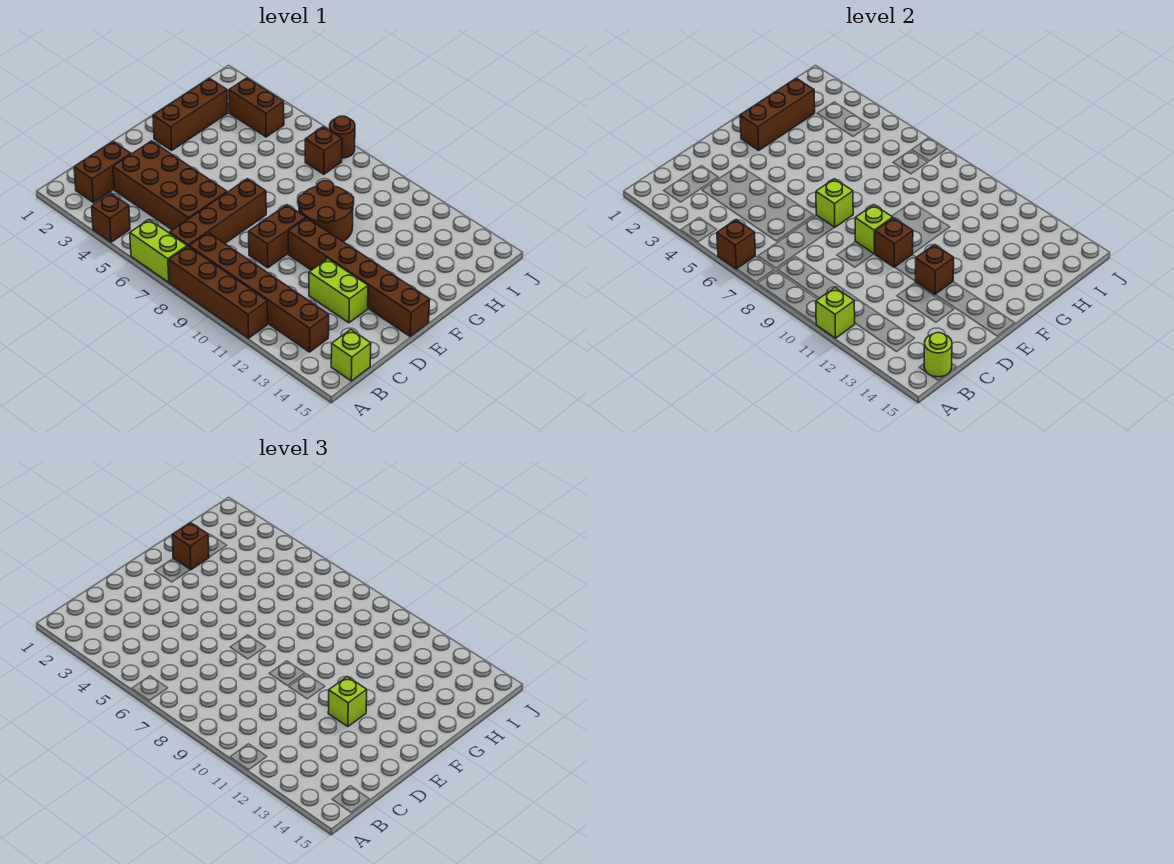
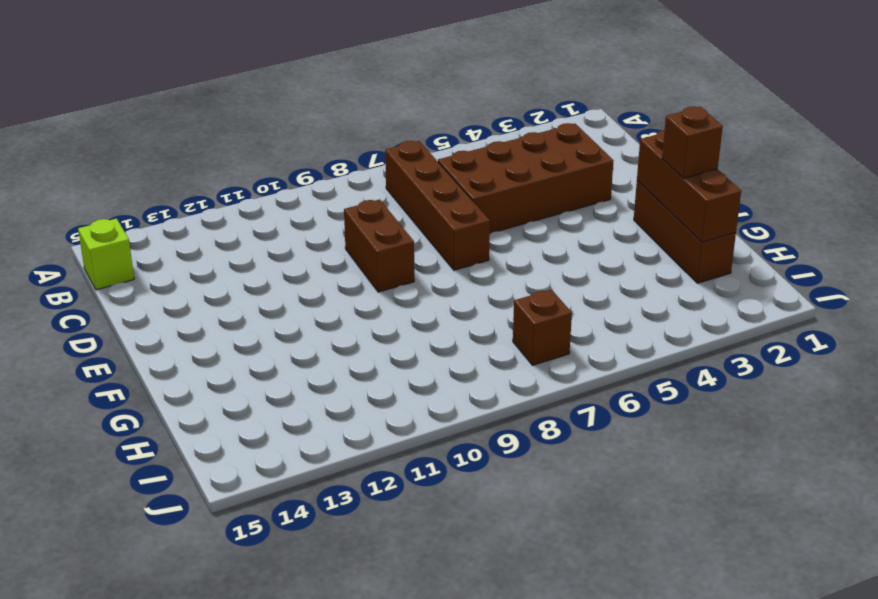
none -> brown brick A4 level 1
none -> lime brick A6:A7 level 1
none -> brown brick A8:A11 level 1

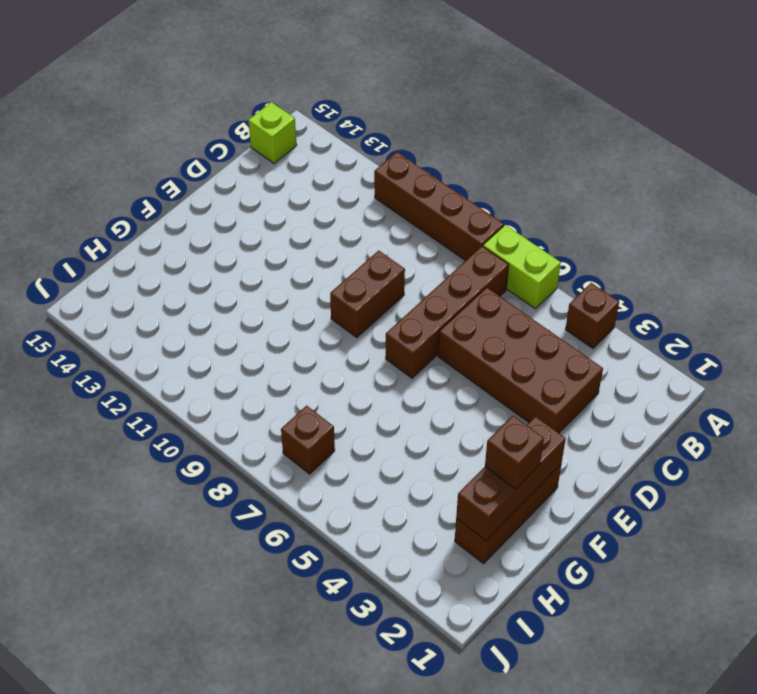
none -> brown brick B2:C2 level 1
none -> brown brick B8:B13 level 1
none -> lime brick D12:D13 level 1

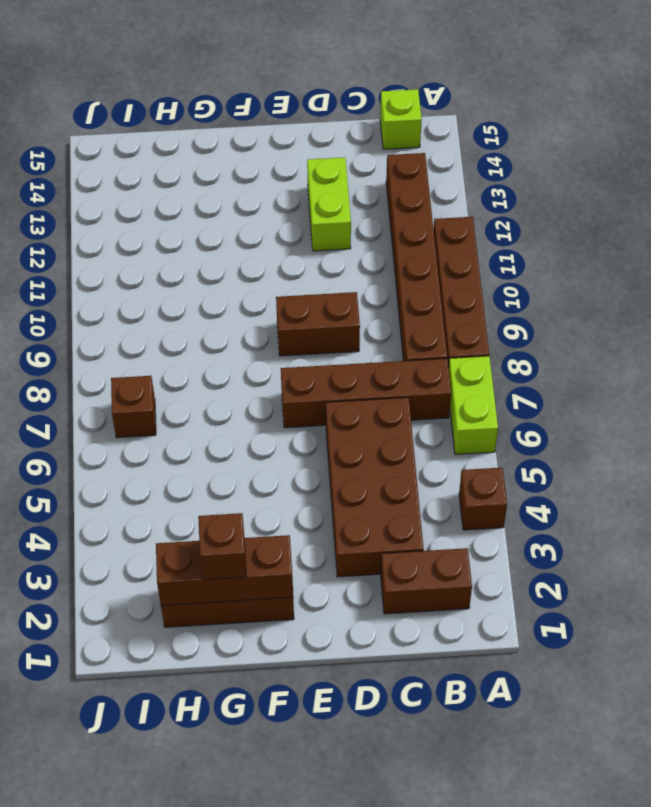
none -> brown brick E10:E15 level 1
none -> brown round brick F9:G10 level 1
none -> brown brick I3:I4 level 1

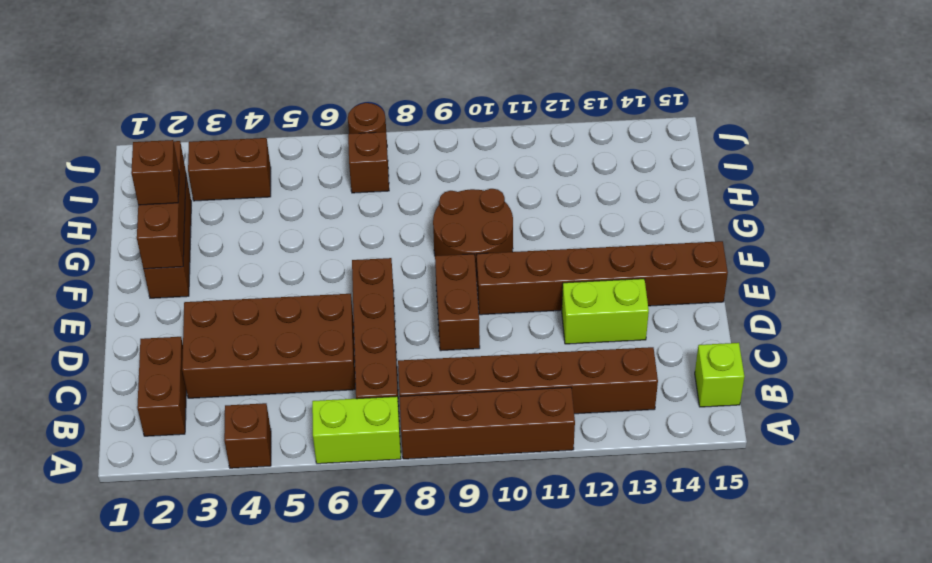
none -> brown brick A6 level 2
none -> lime brick A11 level 2
none -> lime round brick B15 level 2

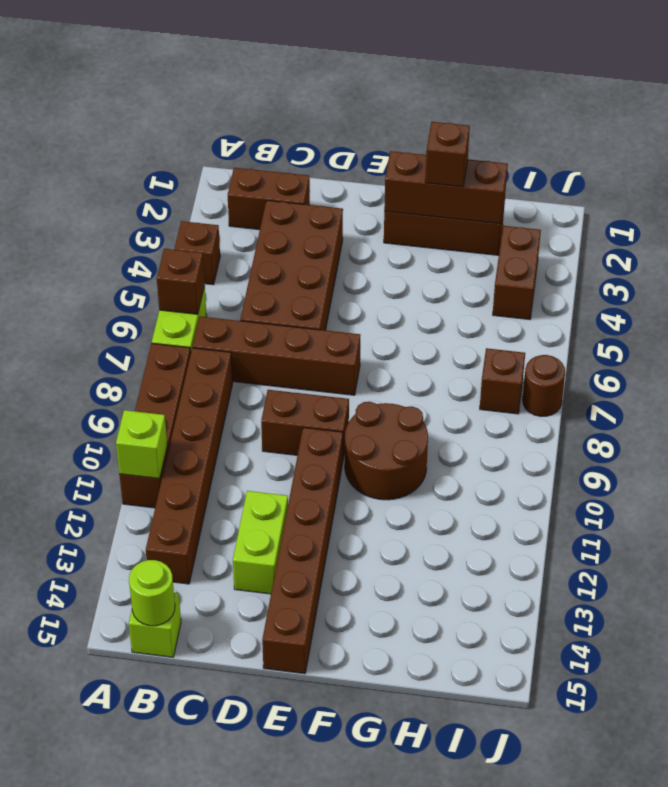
none -> lime brick E7 level 2
none -> lime brick E9 level 2
none -> brown brick E10 level 2

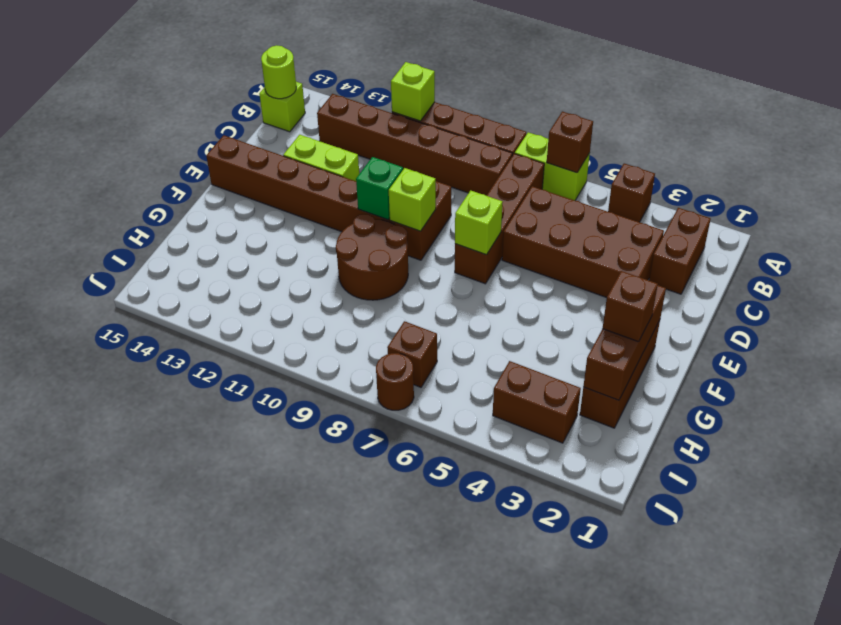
green brick E10 level 2 -> brown brick E10 level 2
none -> brown brick E12 level 2
none -> lime brick E12 level 3

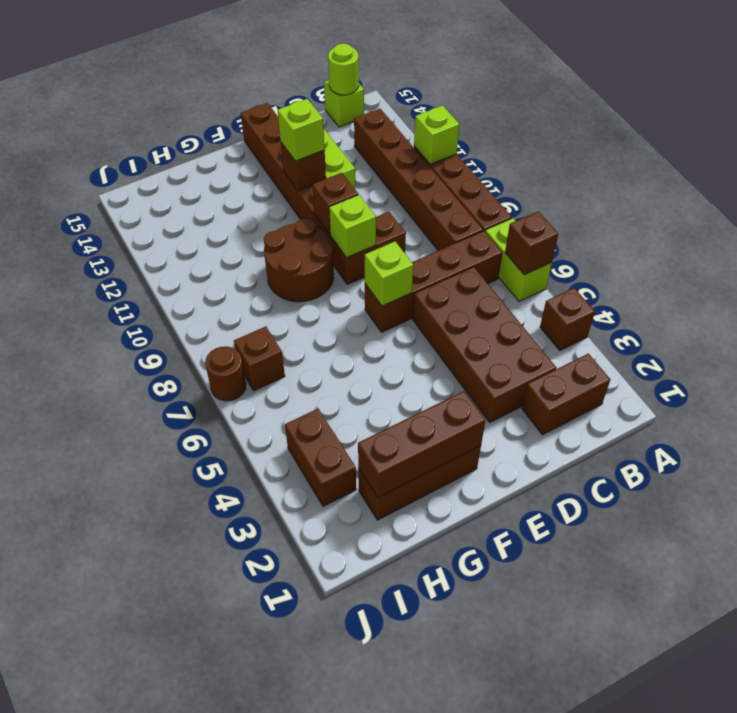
none -> brown brick G2 level 3

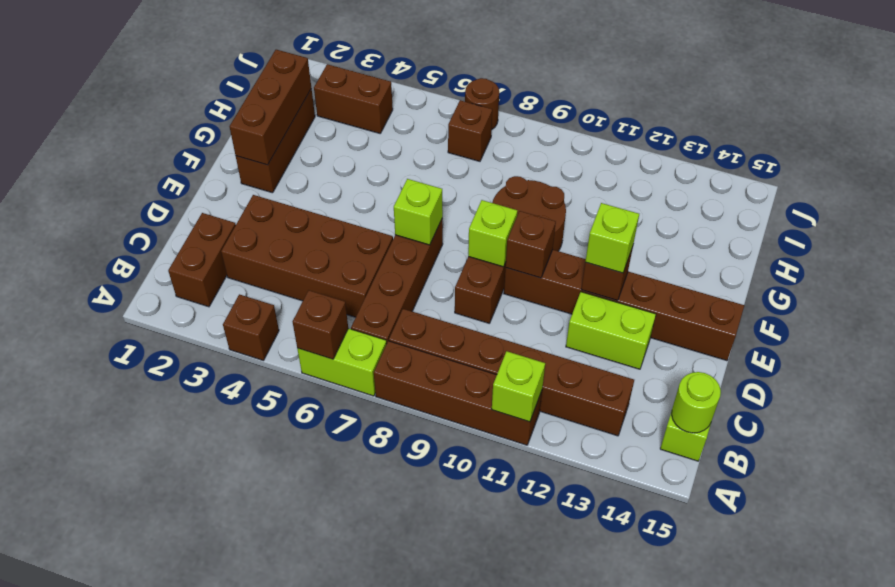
none -> brown brick G2 level 3

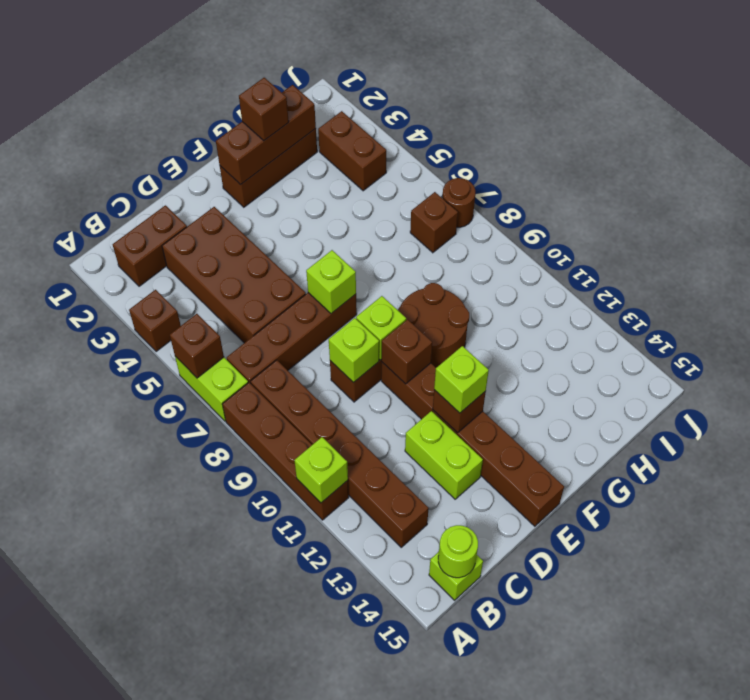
lime brick D9 level 2 -> none

